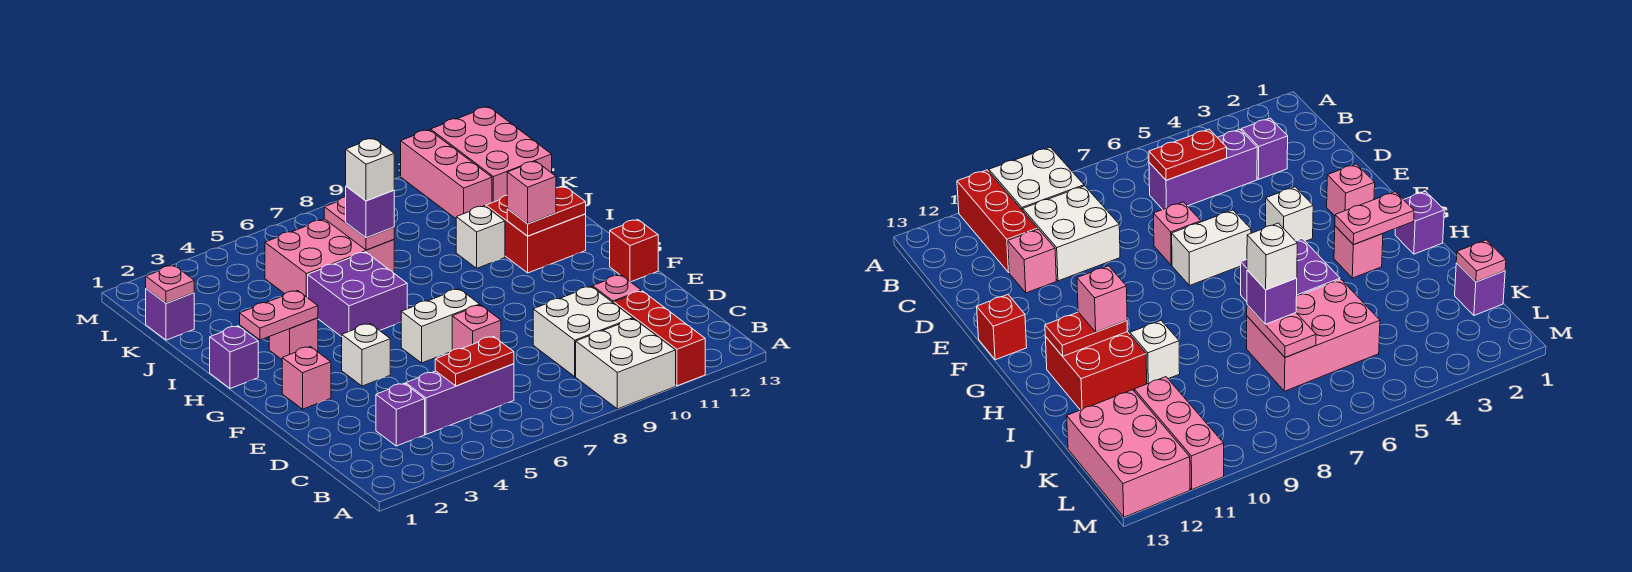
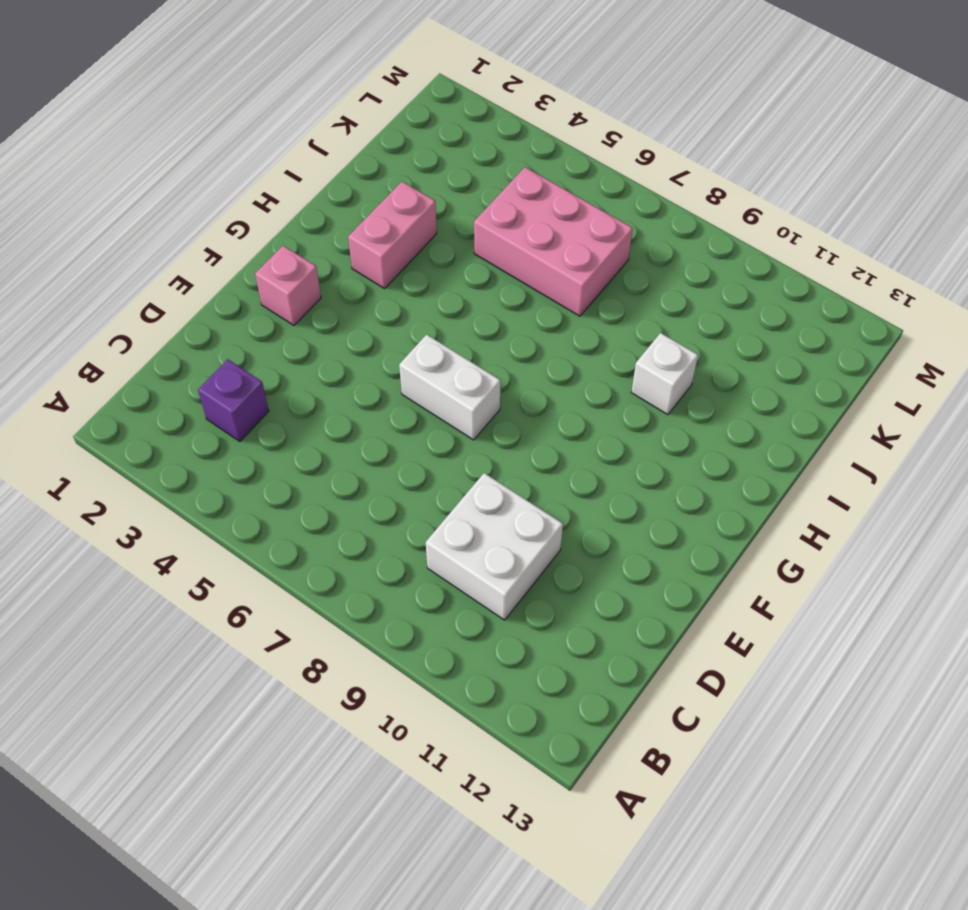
pink brick H3:I3 level 1 -> pink brick H3 level 1
none -> white brick A9:B10 level 1
none -> red brick A11:C11 level 1
none -> purple brick C4:C6 level 1

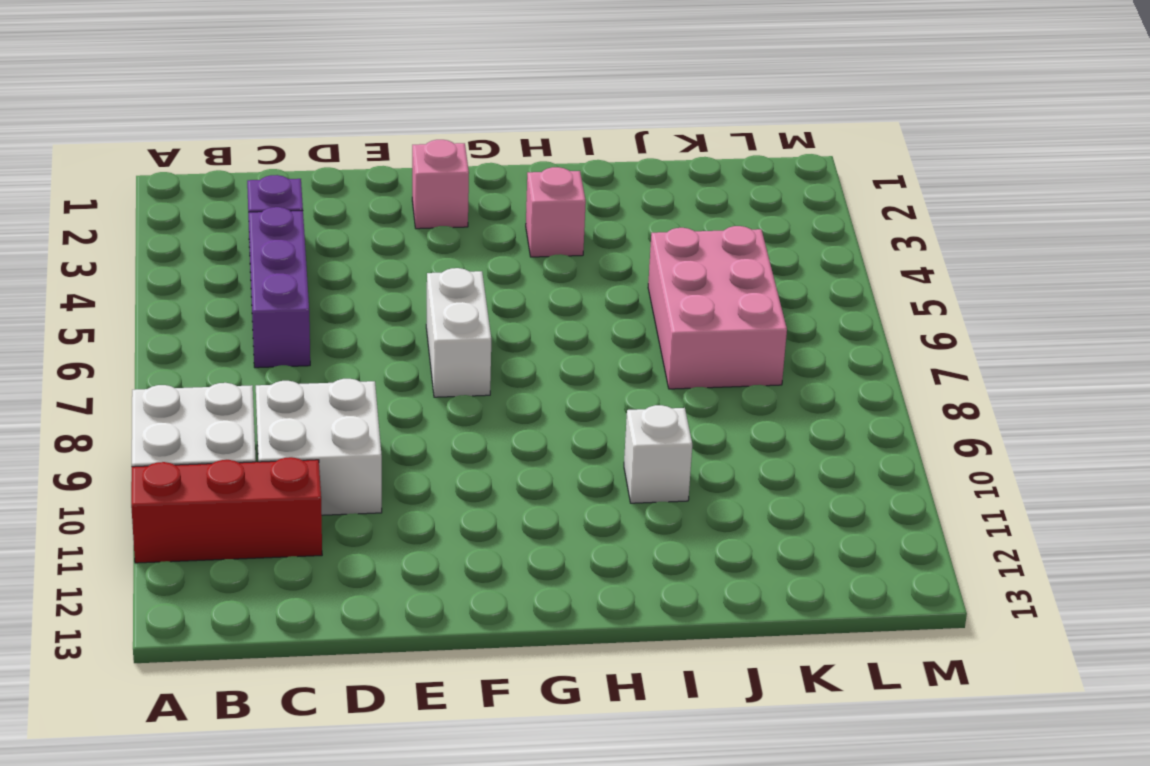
none -> pink brick D11 level 1
none -> pink brick E7 level 1
none -> white brick F4 level 1

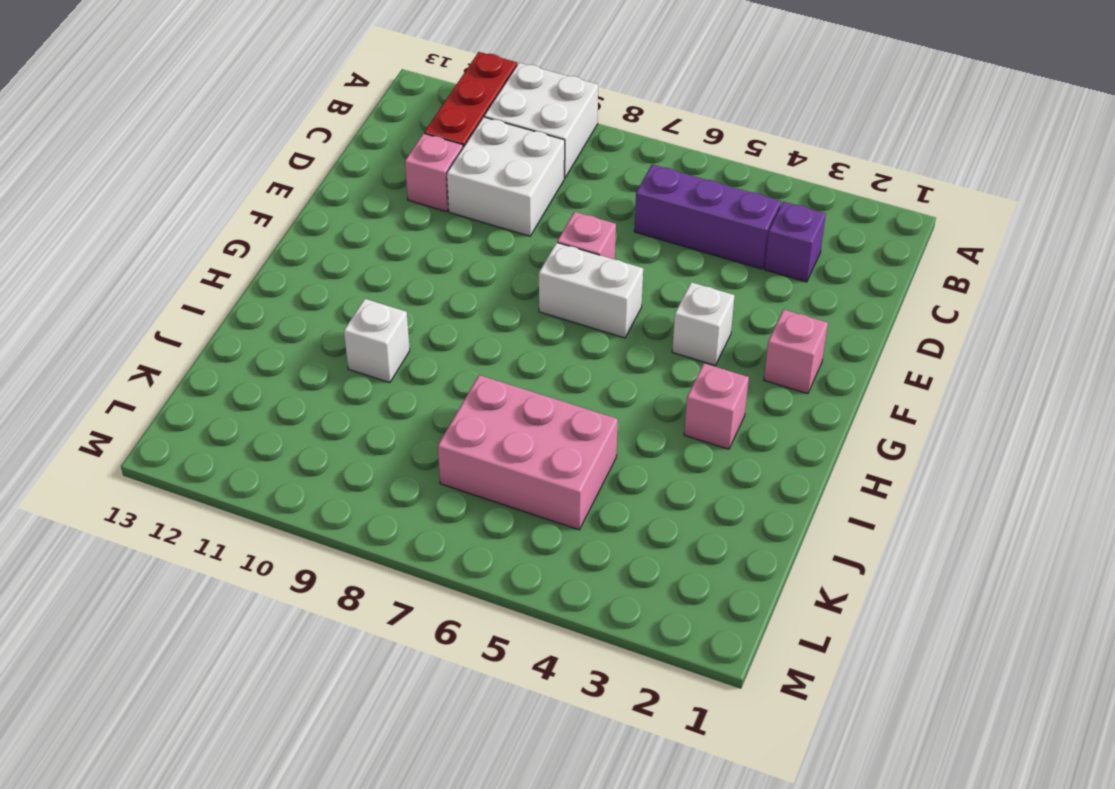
none -> red brick F13 level 1
none -> purple brick H1 level 1
none -> purple brick H5:I6 level 1

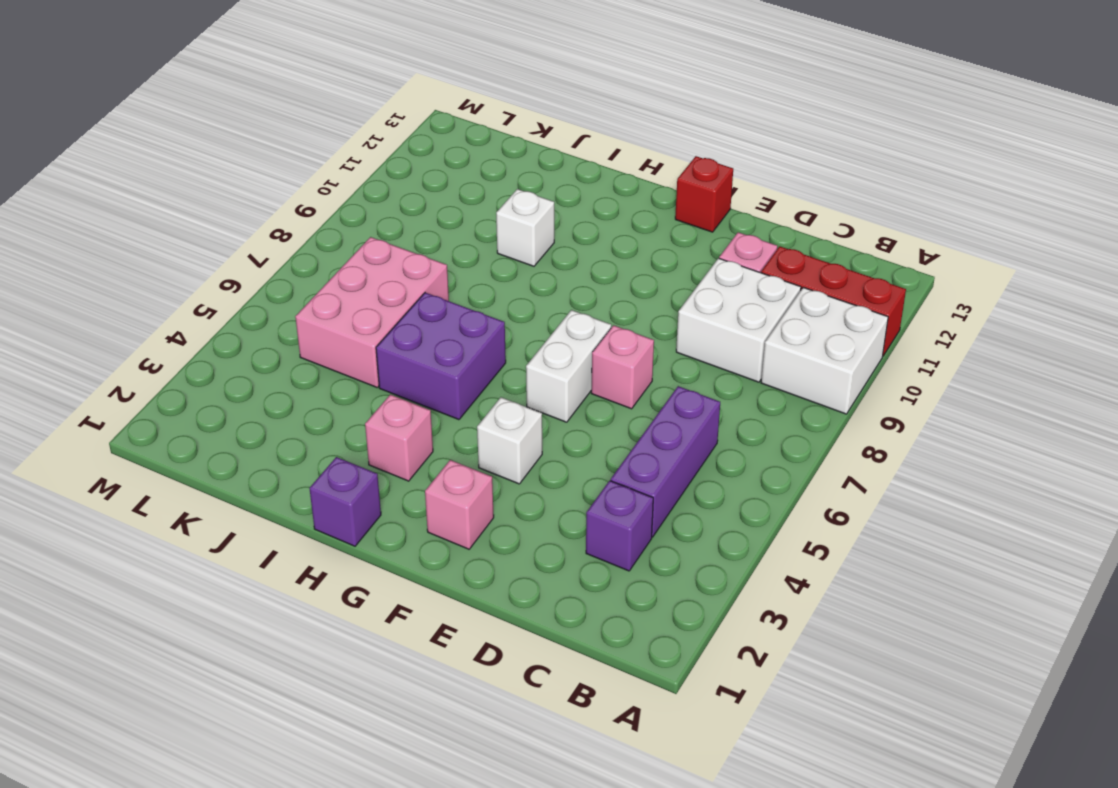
none -> red brick H11:I12 level 1
none -> purple brick K1 level 1
none -> pink brick K11:M11 level 1

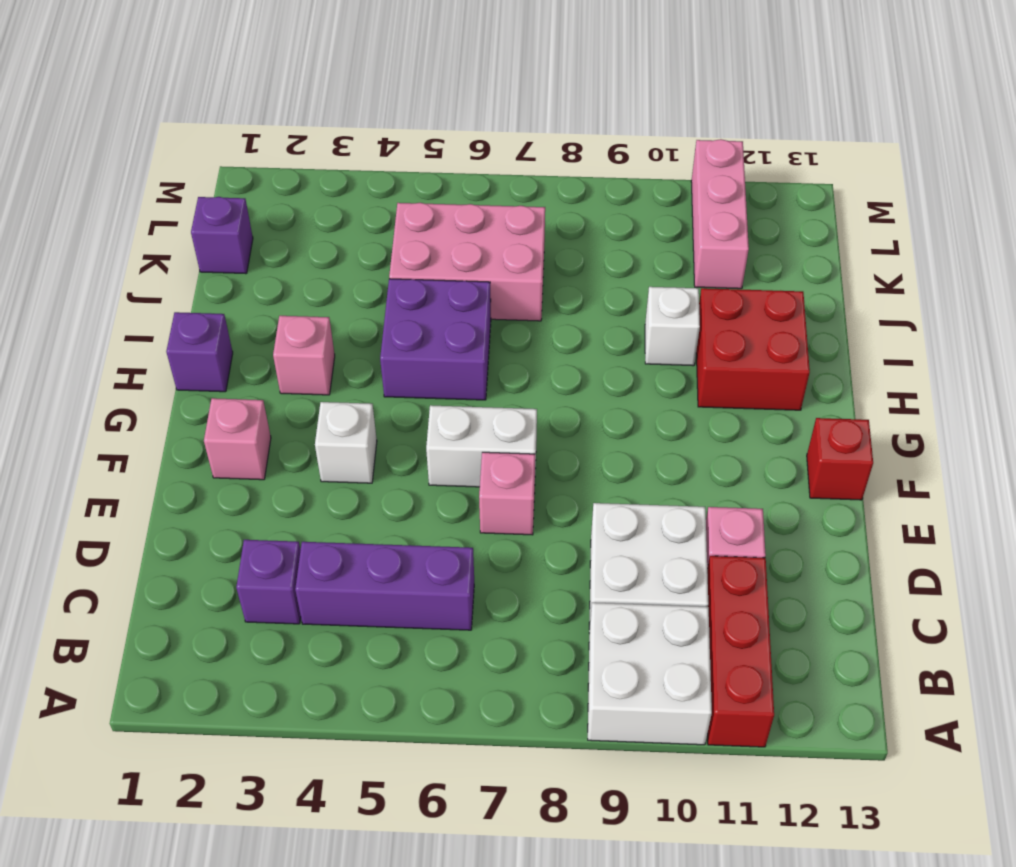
none -> pink brick K12:M13 level 1
none -> red plate C5:C6 level 2
none -> pink plate H2:H3 level 2

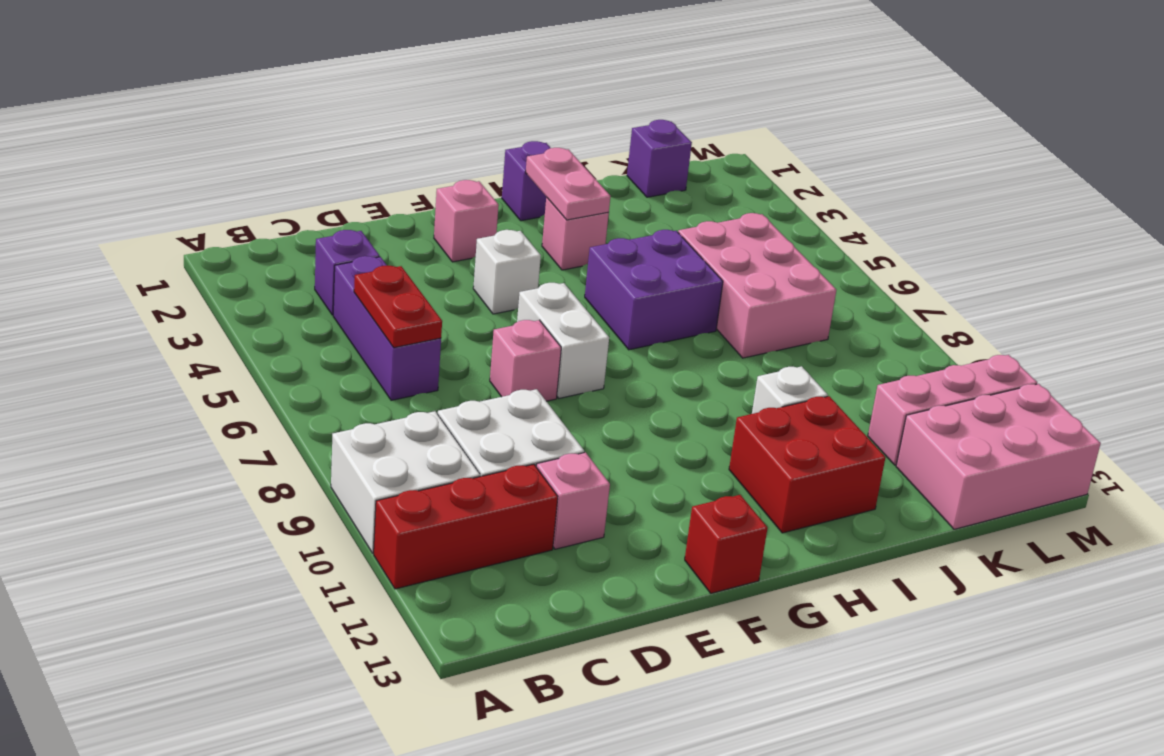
none -> red plate H11:H12 level 2
none -> pink plate J7:K7 level 2
none -> pink plate K1 level 2

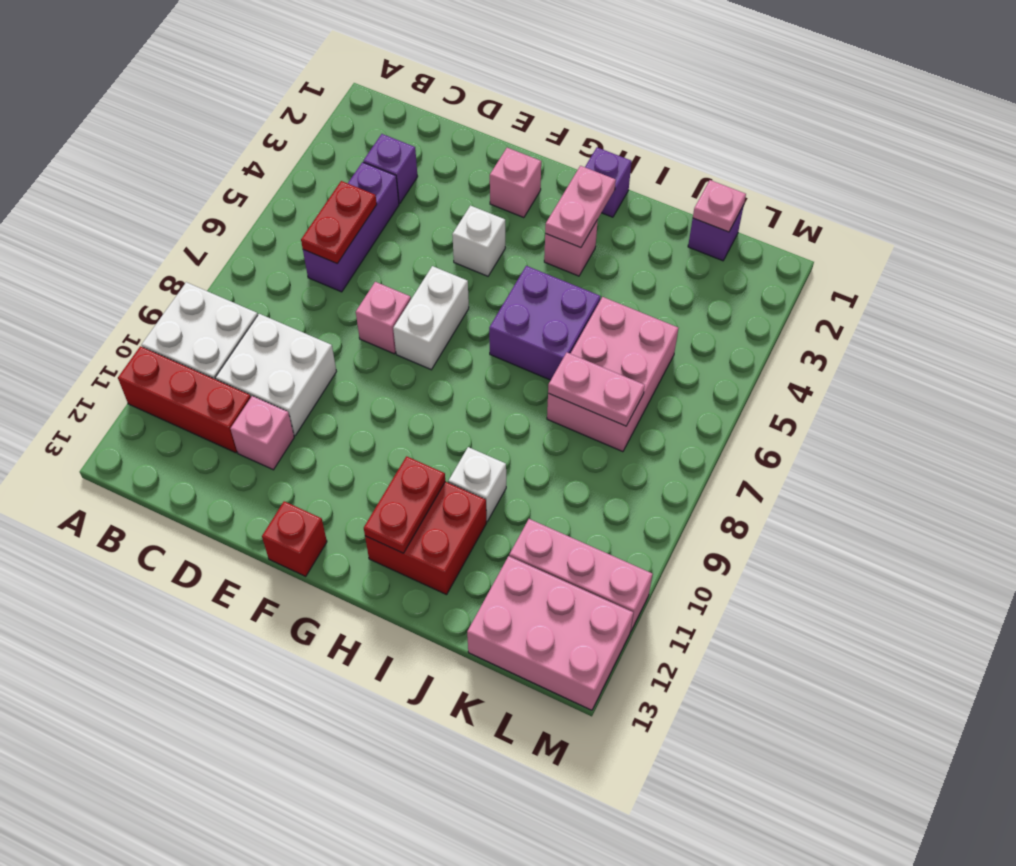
none -> pink brick H11 level 3
none -> purple brick J7 level 3
none -> white brick J7 level 4

